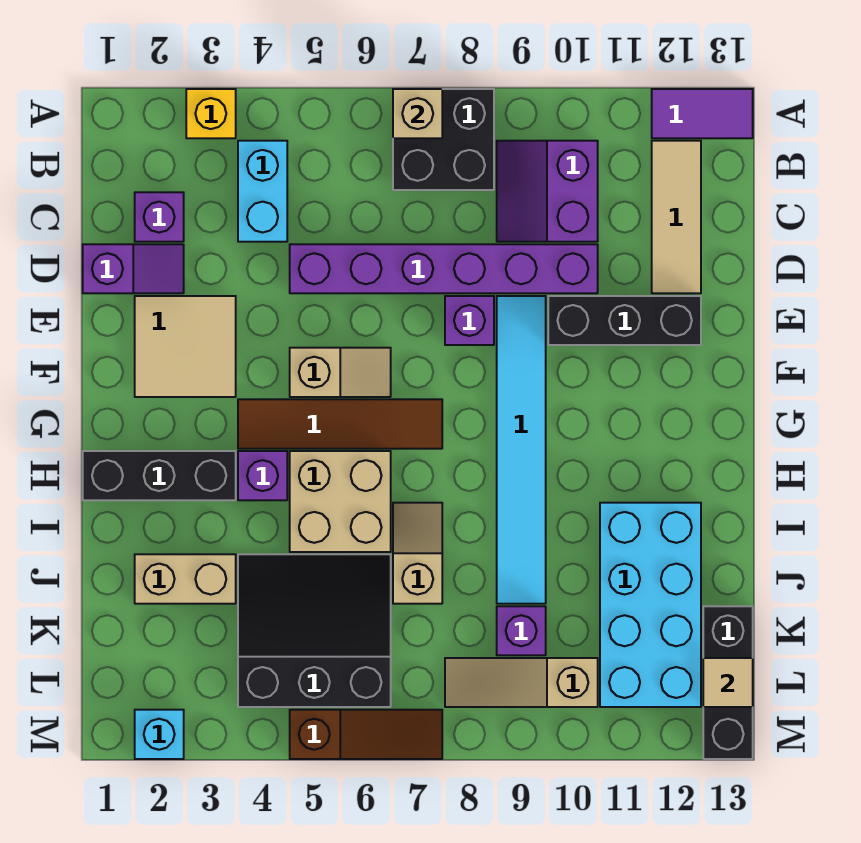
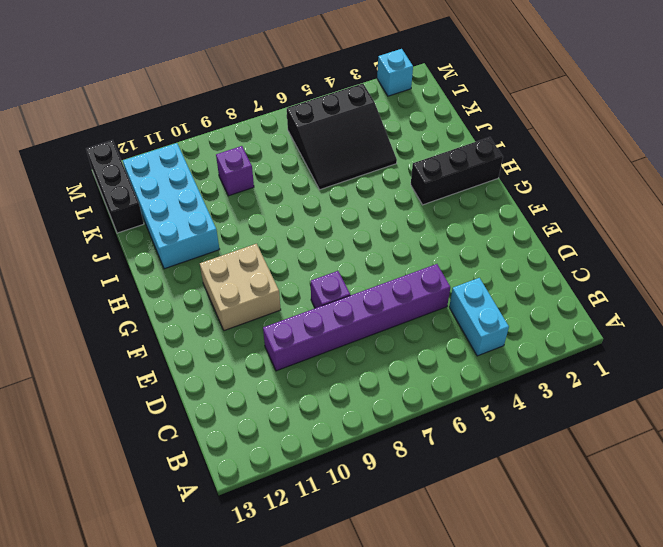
tan brick F10:G11 level 1 -> tan brick H5:I6 level 1
none -> yellow brick A3 level 1
none -> black brick A7:B8 level 1
none -> purple tile A12:A13 level 1

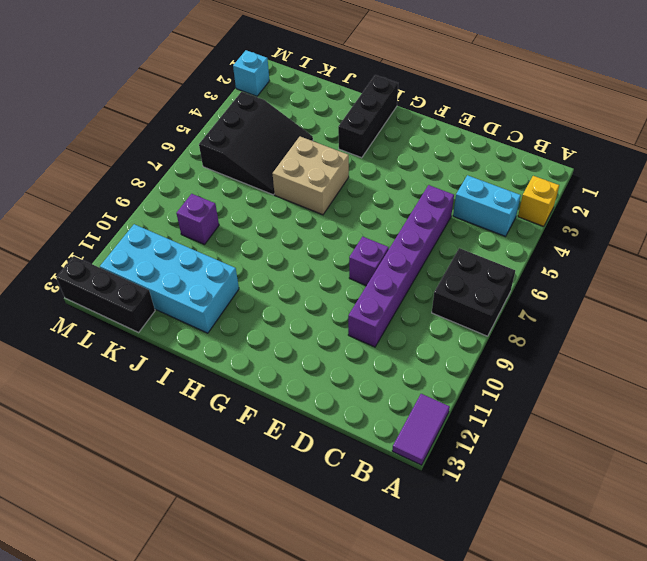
none -> purple slope B9:C10 level 1 top 10
none -> tan tile B12:D12 level 1
none -> purple brick C2 level 1

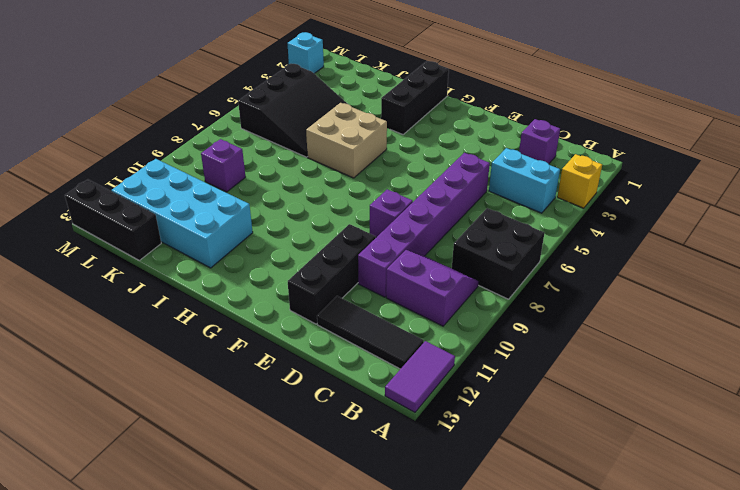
black tile B12:D12 level 1 -> tan tile B12:D12 level 1
none -> purple slope D1:D2 level 1 top 1
none -> tan tile E2:F3 level 1
none -> cyan tile E9:J9 level 1

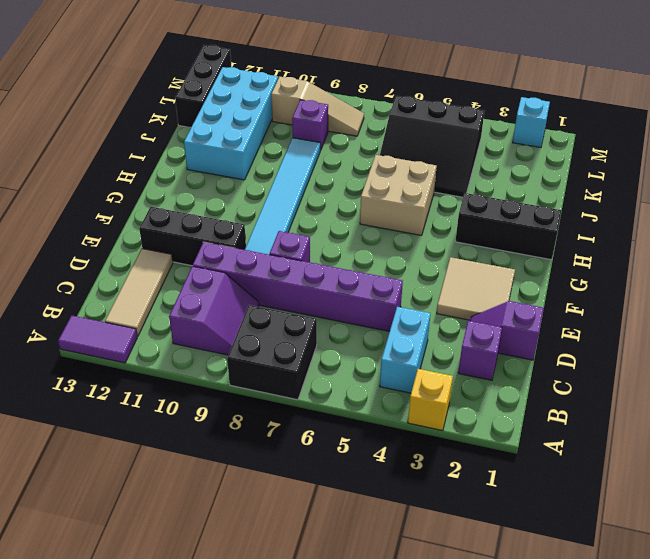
none -> tan slope F5:F6 level 1 top 5
none -> brown tile G4:G7 level 1
none -> purple brick H4 level 1

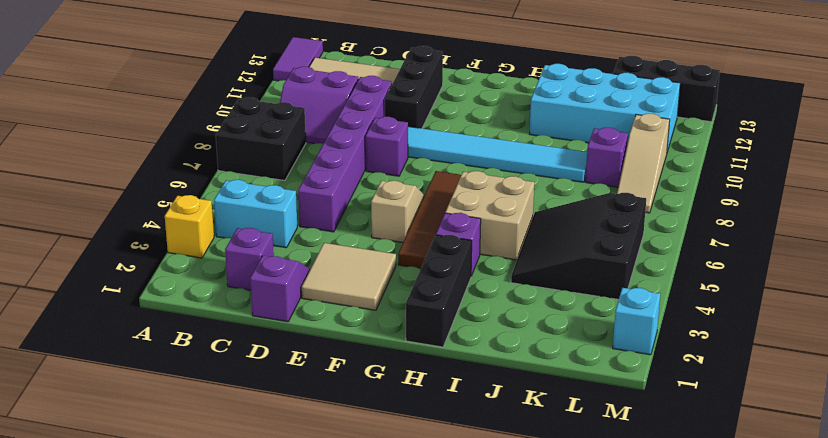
none -> tan slope I7:J7 level 1 top J
none -> tan brick J2:J3 level 1
none -> brown slope M5:M7 level 1 top 5

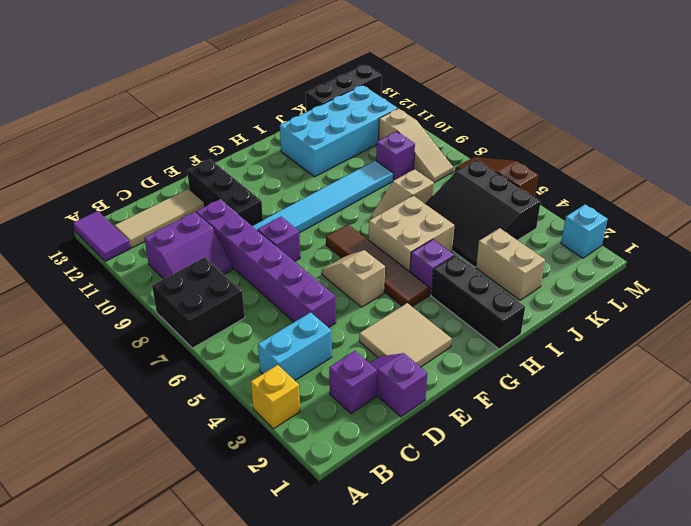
none -> tan brick A7 level 2
none -> tan tile L13 level 2

